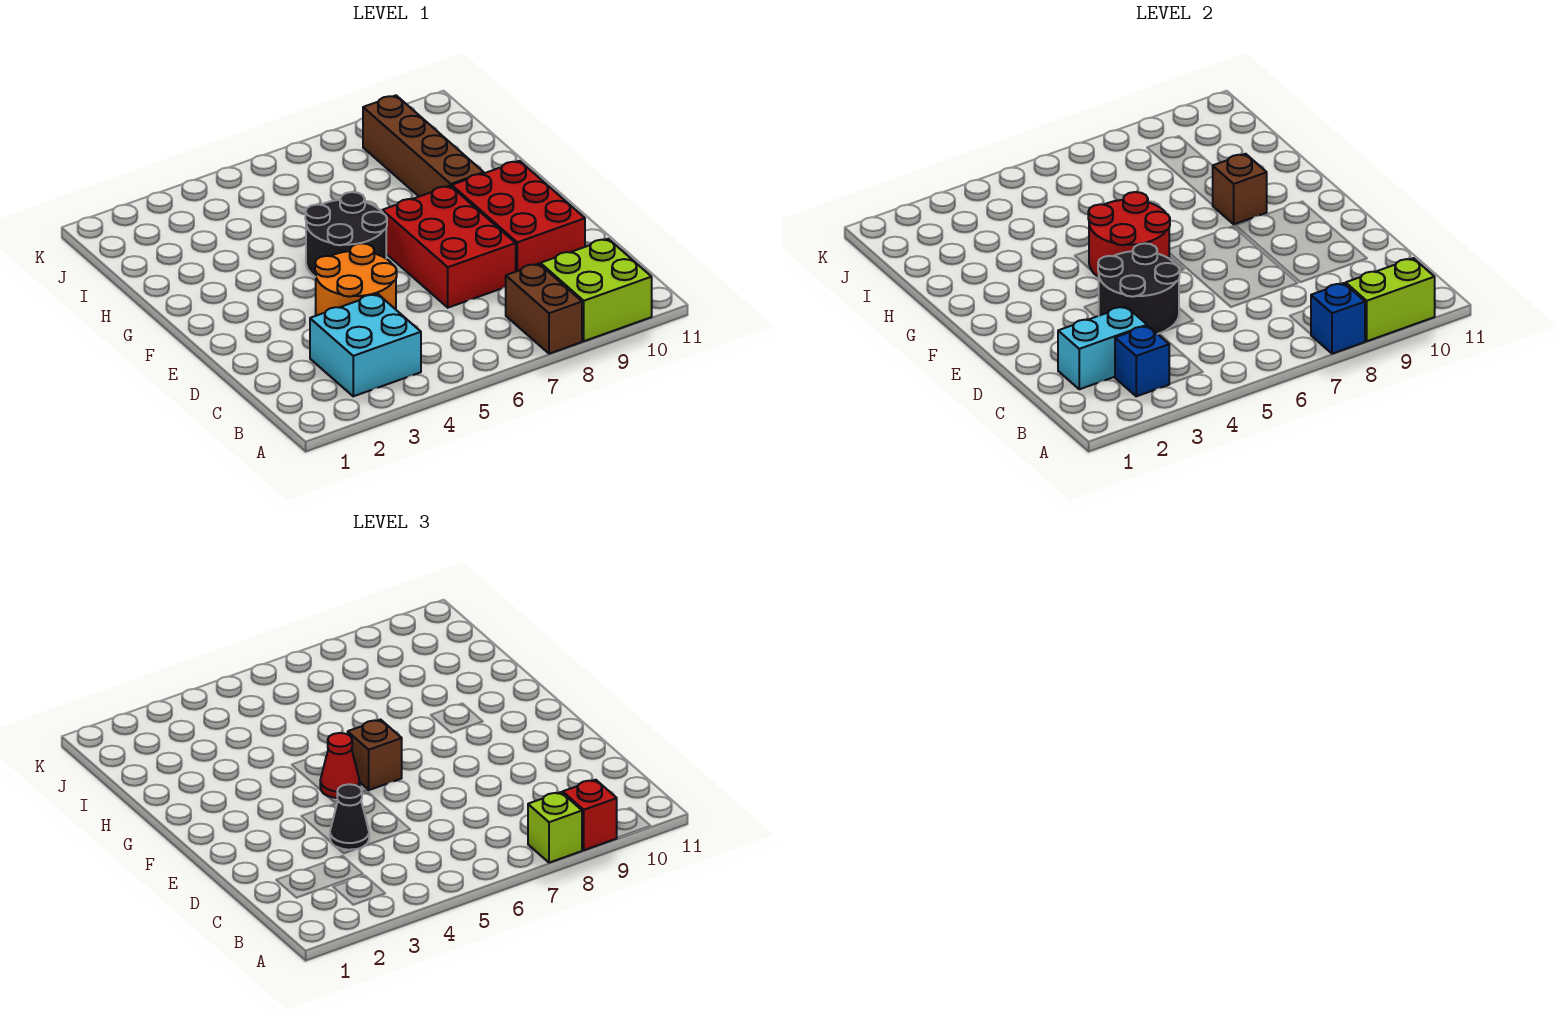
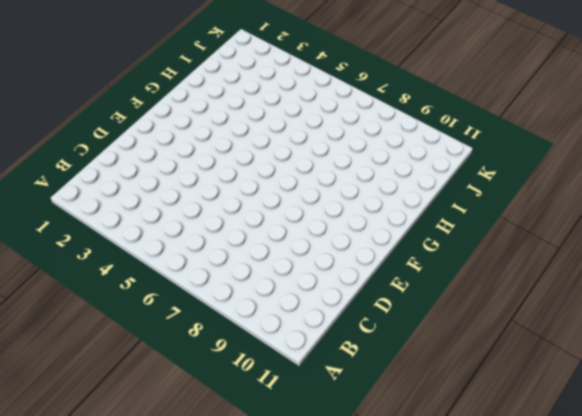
none -> brown brick A8:B8 level 1
none -> lime brick A9:B10 level 1
none -> cyan brick B3:C4 level 1

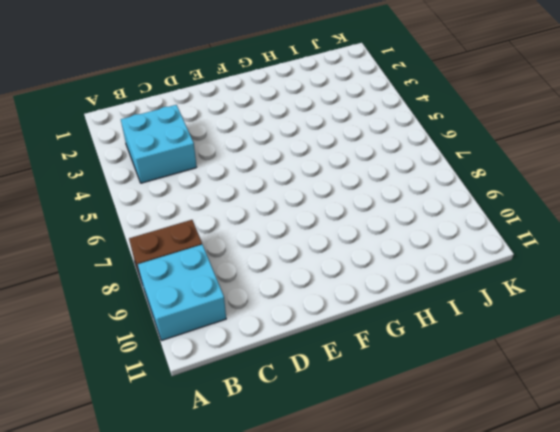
cyan brick A9:B10 level 1 -> lime brick A9:B10 level 1
none -> orange round brick D4:E5 level 1
none -> red brick D7:F8 level 1
none -> red brick D9:F10 level 1

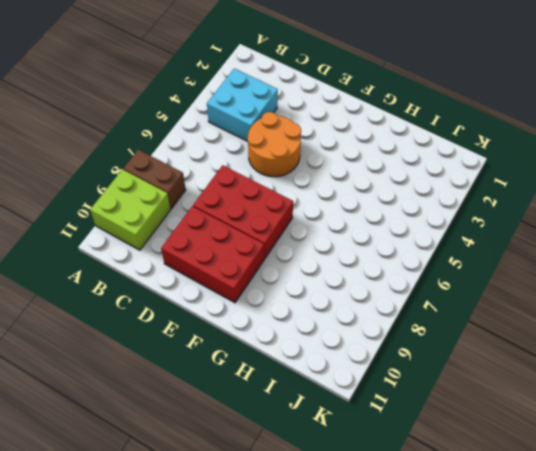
none -> black round brick F5:G6 level 1
none -> brown brick G9:J9 level 1
none -> blue brick A8 level 2

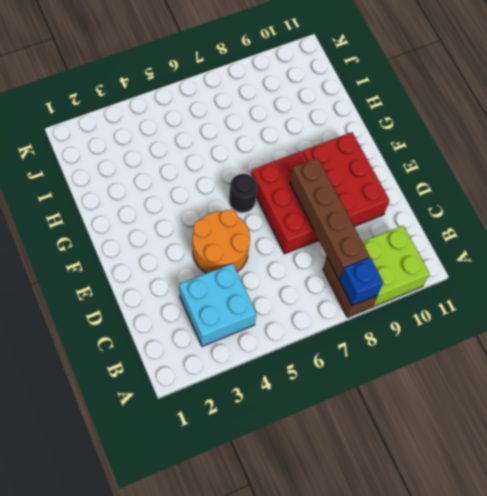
brown brick B8:E8 level 2 -> brown brick G9:J9 level 1
black round brick F6 level 1 -> black round brick F5:G6 level 1
none -> lime brick A9:A10 level 2
none -> blue brick B3 level 2
none -> cyan brick C2:C3 level 2

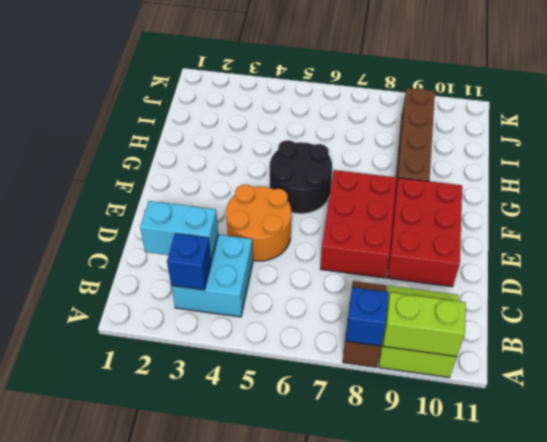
none -> black round brick D4:E5 level 2
none -> red round brick F5:G6 level 2
none -> brown brick G9 level 2

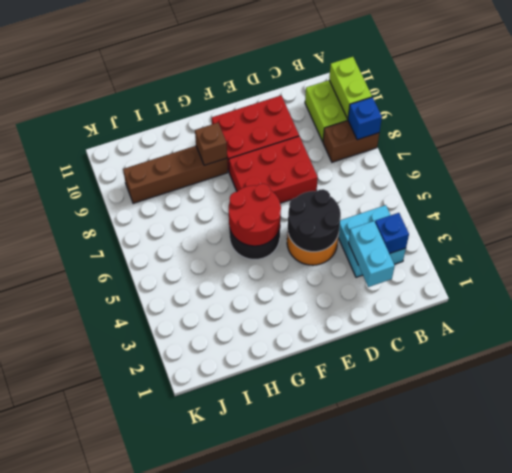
none -> lime brick A8 level 3
none -> red brick A9 level 3
none -> black cone D4 level 3

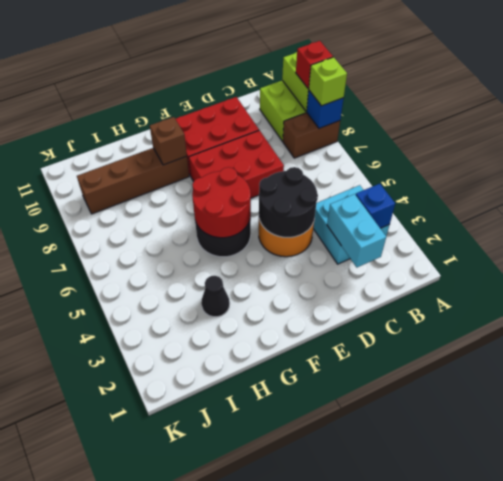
black cone H3 level 1 -> black cone D4 level 3
none -> red cone F5 level 3
none -> brown brick F6 level 3

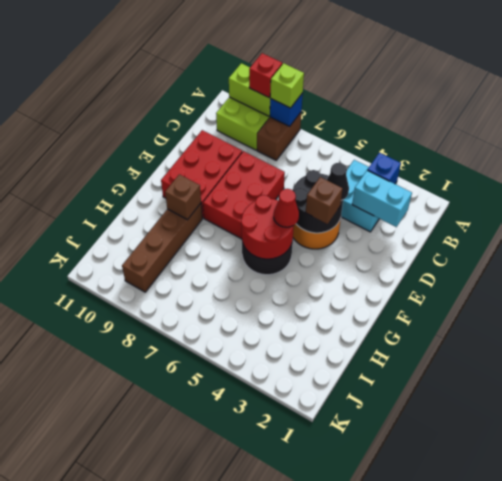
brown brick E4 level 3 -> brown brick F6 level 3

